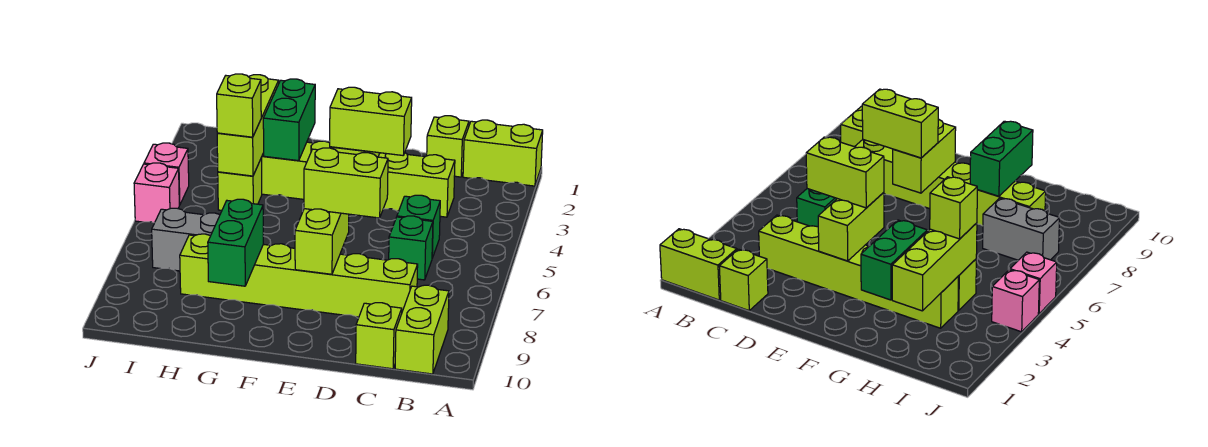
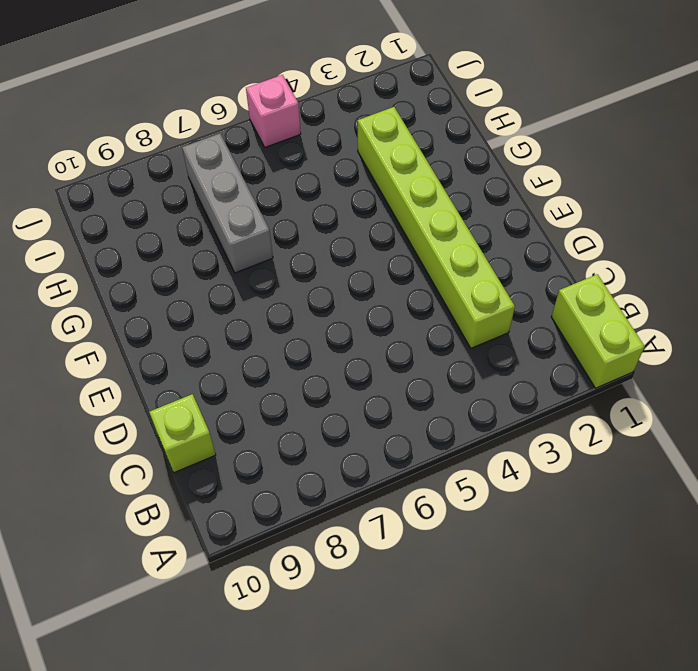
grey brick G7:I7 level 1 -> grey brick H7:I7 level 1
none -> lime brick B9:B10 level 1
none -> lime brick C1 level 1
none -> green brick C5 level 1

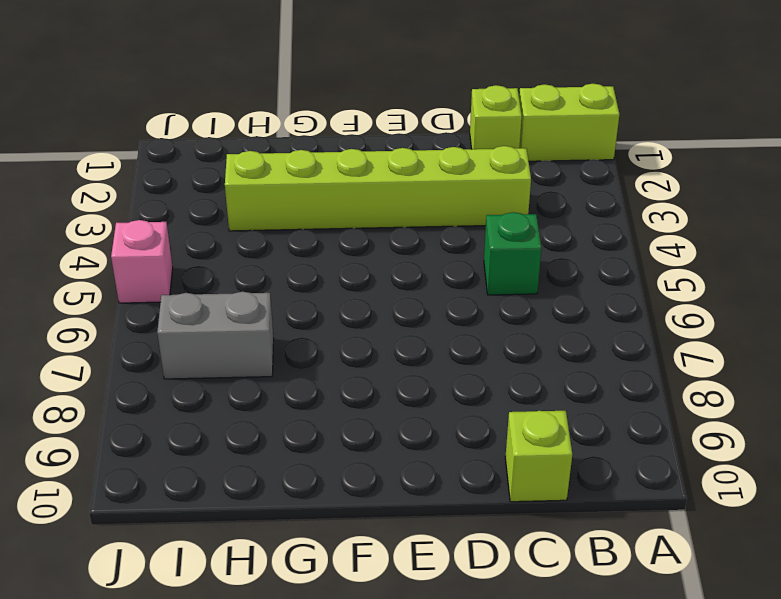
none -> lime brick B9:B10 level 1
none -> green brick C6 level 1
none -> lime brick C8:H8 level 1

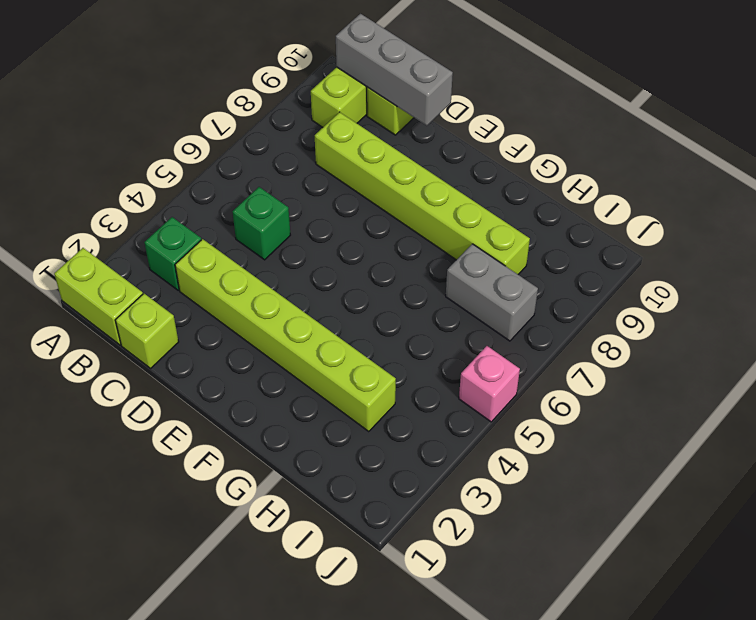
green brick B3 level 1 -> green brick C6 level 1
grey brick B10:D10 level 2 -> none
none -> lime brick H4 level 1
none -> pink brick J4 level 1
none -> lime brick E3:E4 level 2

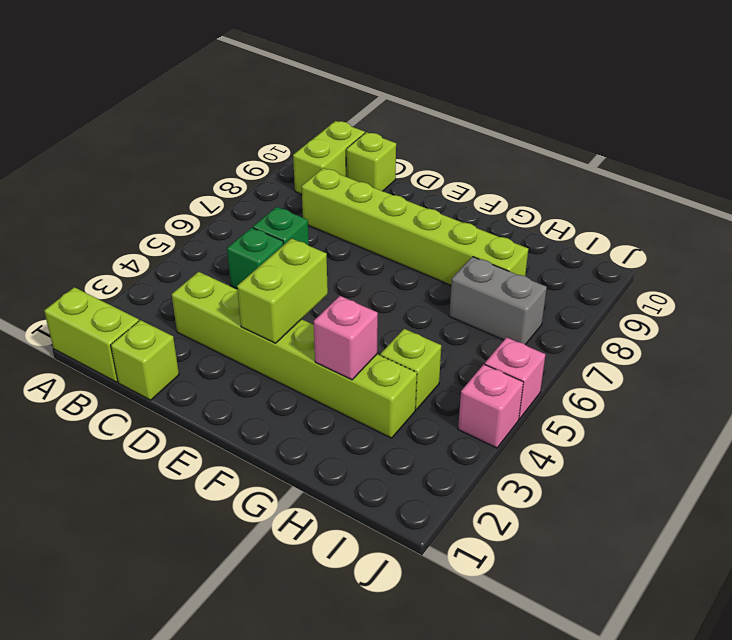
pink brick G3 level 2 -> green brick G2:G3 level 2
none -> lime brick E7:E8 level 2
none -> green brick G8:G9 level 2
none -> lime brick H2:H4 level 2

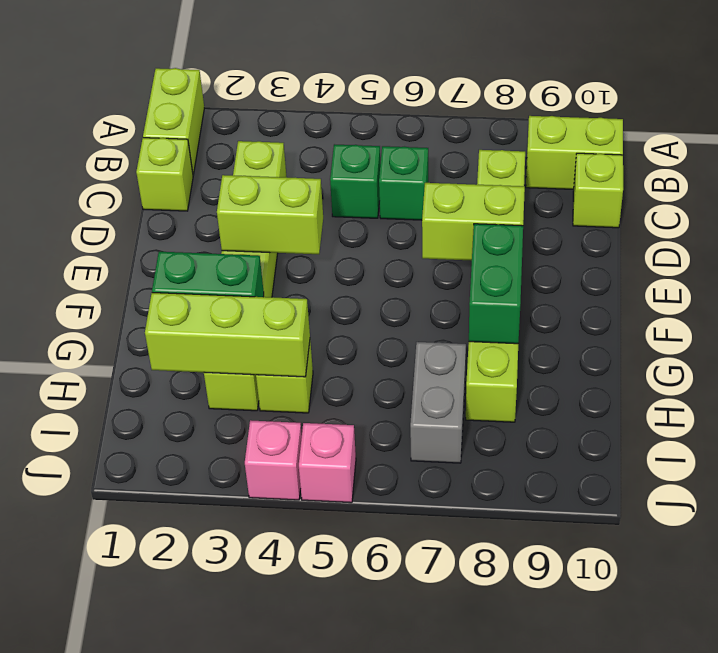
green brick F8:G8 level 2 -> green brick G8:G9 level 2
none -> lime brick D4:E4 level 3
none -> lime brick D7:E7 level 3
none -> lime brick H4 level 3

